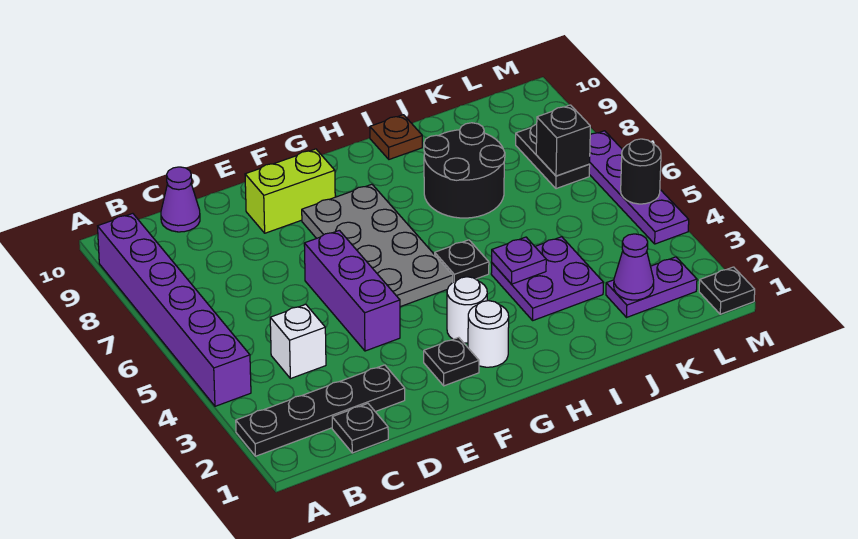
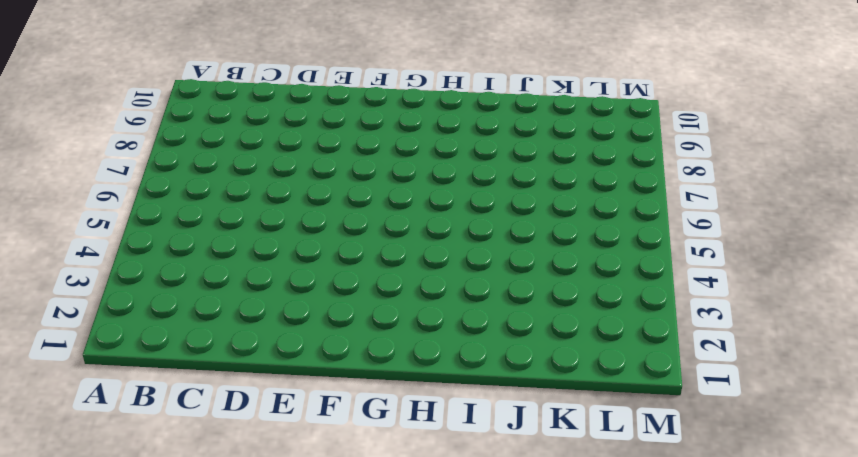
none -> black plate A2:D2 level 1
none -> purple brick A4:A9 level 1
none -> black plate C1 level 1

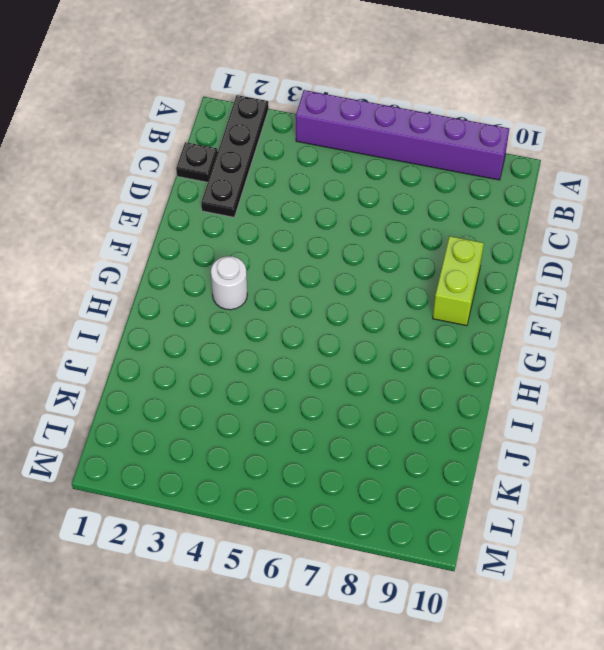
none -> white brick C4 level 1
none -> purple cone C10 level 1
none -> purple brick E4:E6 level 1

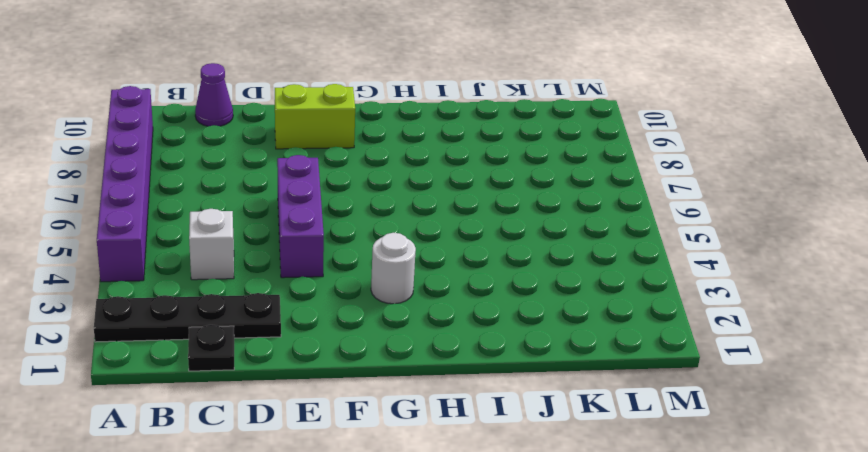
none -> black plate F2 level 1
none -> grey plate F5:G8 level 1
none -> white round brick G2 level 1

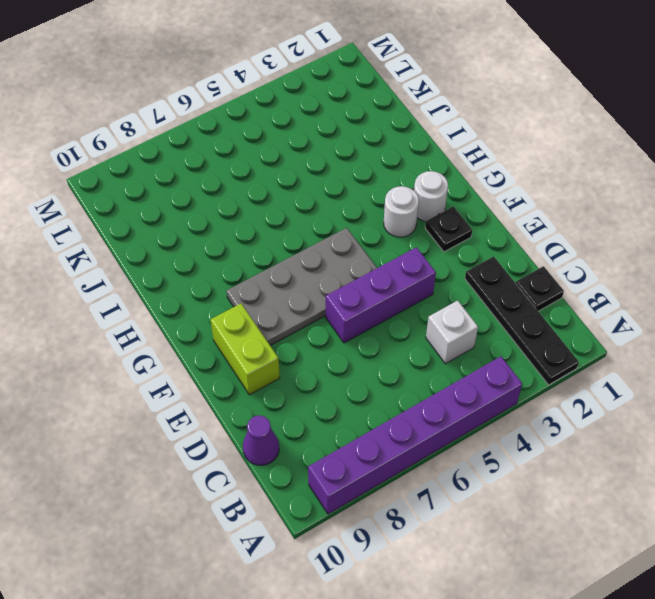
none -> black plate H5 level 1
none -> purple plate I3:J4 level 1
none -> black round brick I7:J8 level 1

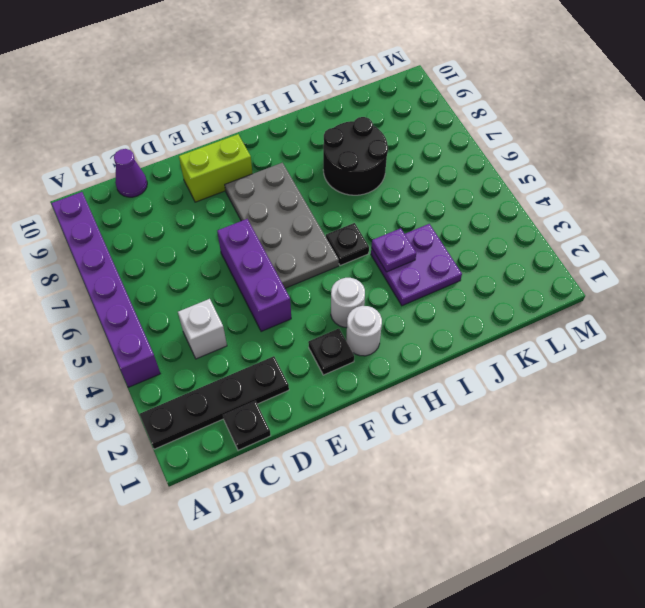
none -> brown plate I10 level 1
none -> purple plate K2:L2 level 1
none -> black plate L7:L8 level 1

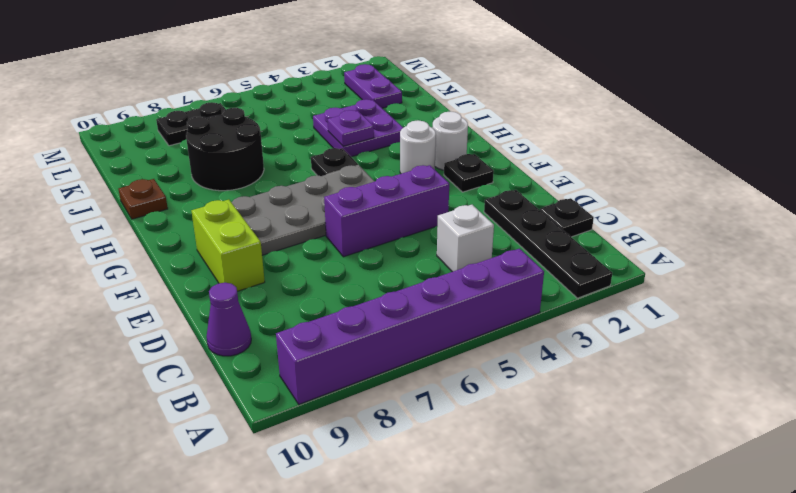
none -> black plate M1 level 1
none -> purple plate M4:M7 level 1
none -> purple cone K2 level 2

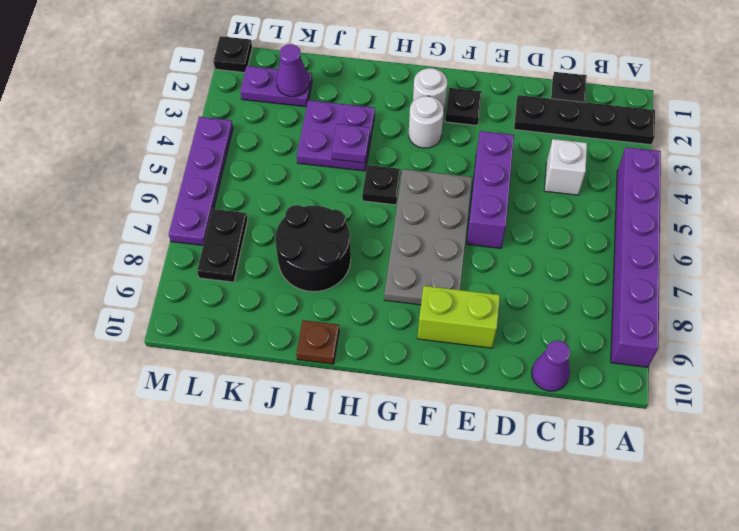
none -> black brick L7 level 2
none -> black round brick M5 level 2

